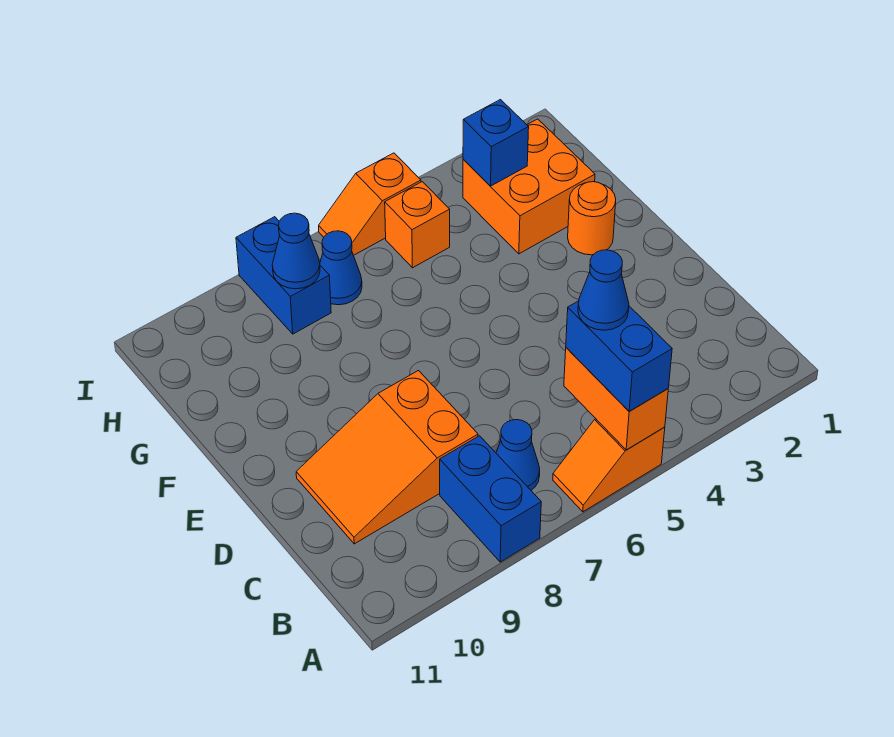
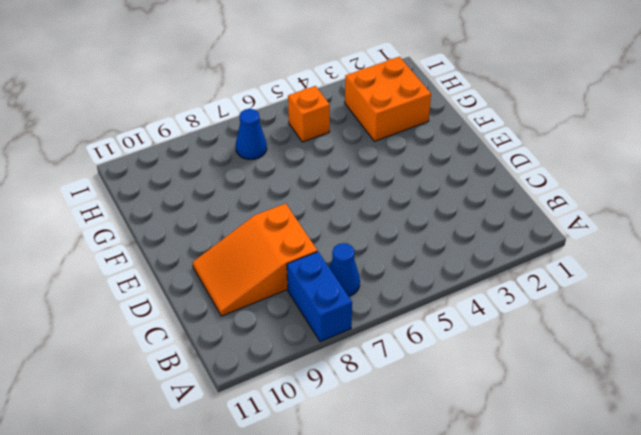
none -> orange slope A5:A6 level 1 top 5
none -> orange round brick F2 level 1
none -> blue brick H8:I8 level 1

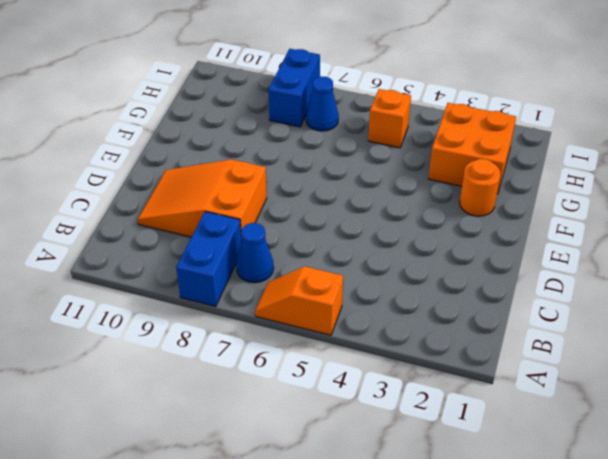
none -> orange slope I5:I6 level 1 top 5
none -> orange brick A5:B5 level 2
none -> blue brick H3 level 2

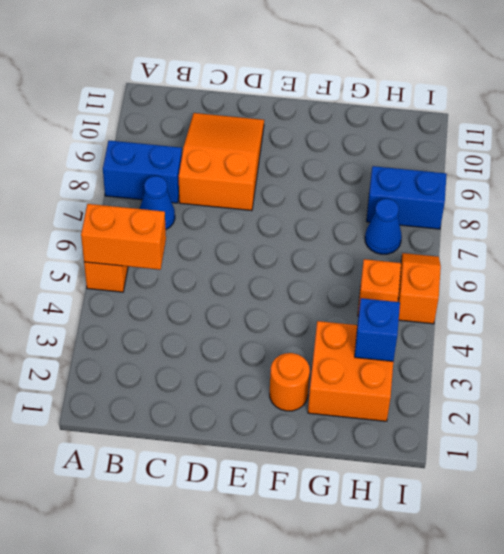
none -> blue cone H8 level 2
none -> blue brick A5:B5 level 3
none -> blue cone B5 level 4

